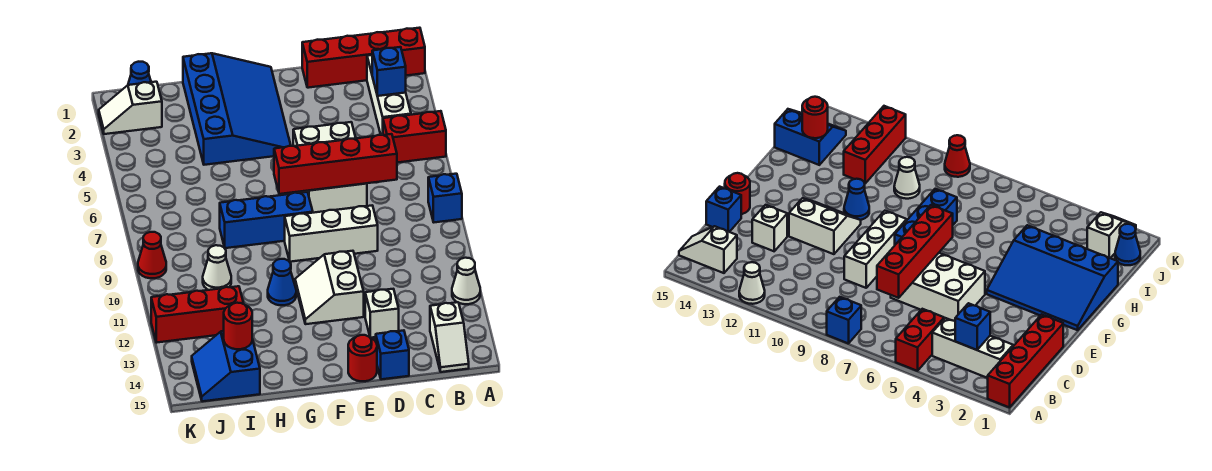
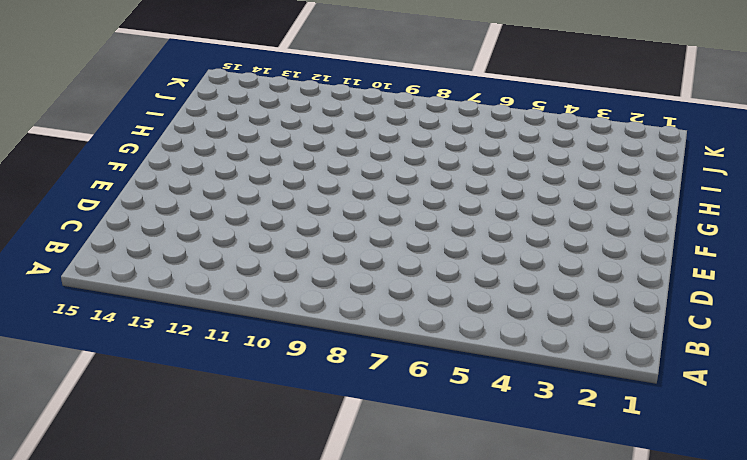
none -> red brick A1:D1 level 1
none -> red brick A5:B5 level 1
none -> blue brick A8 level 1

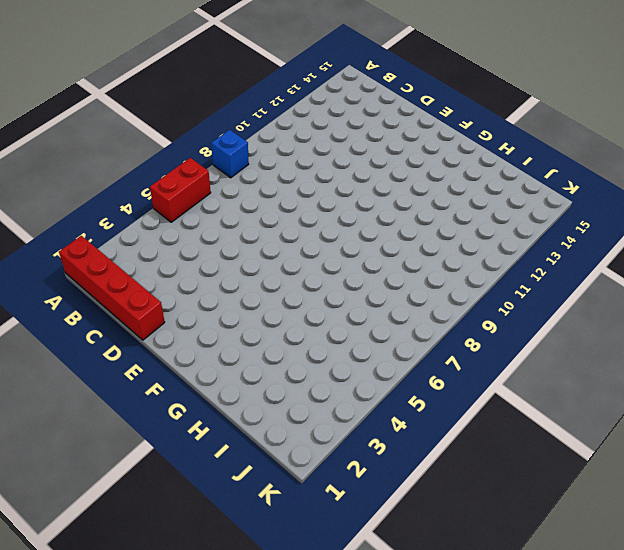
red brick A5:A6 level 1 -> red brick A5:B5 level 1
none -> white cone A12 level 1
none -> white brick B2:B4 level 1
none -> white slope B14:B15 level 1 top 14

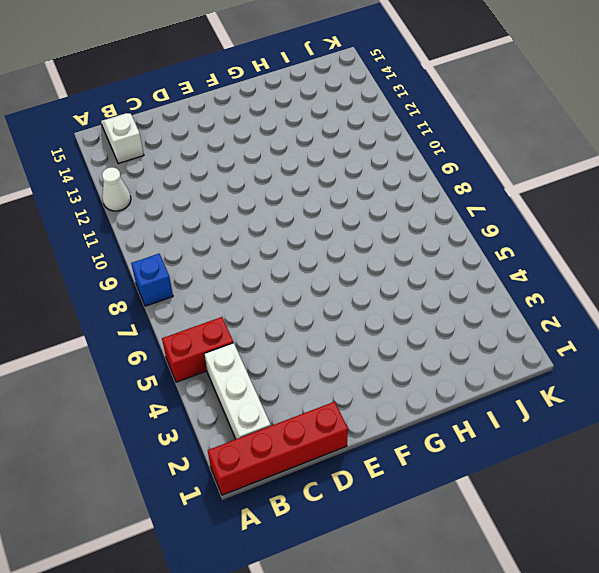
none -> white brick D5:E7 level 1
none -> white brick D9:F9 level 1
none -> white brick D13 level 1

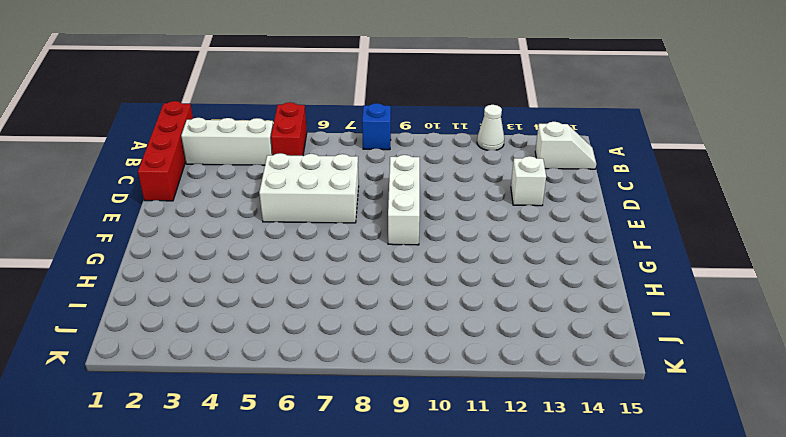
none -> blue brick D15 level 1
none -> white slope E11:F12 level 1 top E
none -> red round brick E15 level 1

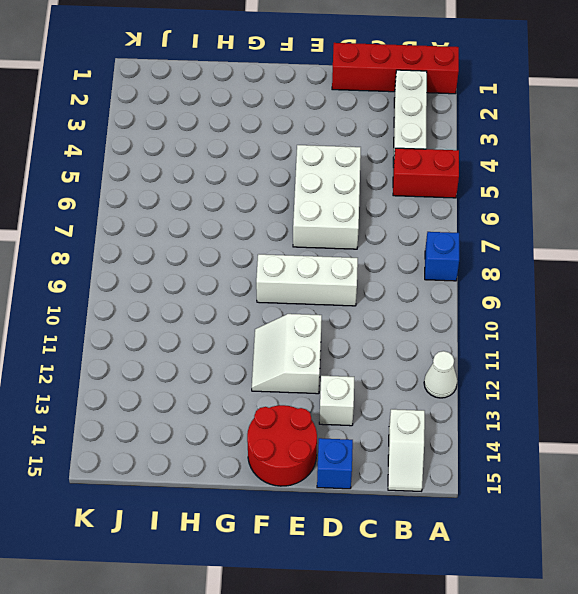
red round brick E14:F15 level 1 -> red round brick E15 level 1
none -> blue slope F1:H4 level 1 top H
none -> blue brick F8:H8 level 1
none -> blue cone G11 level 1

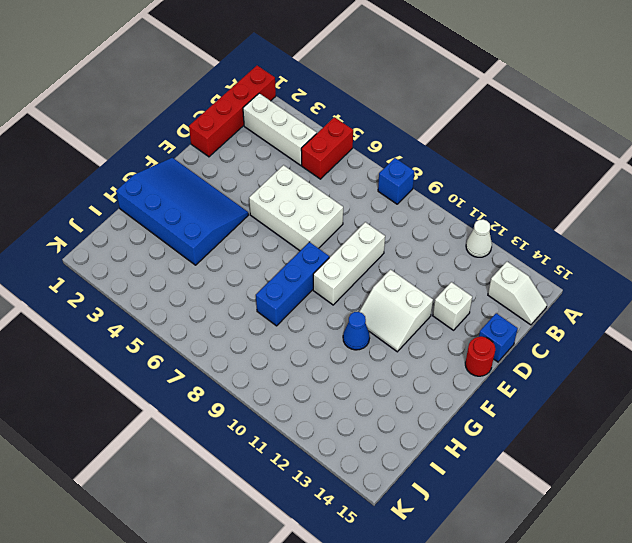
none -> white cone I10 level 1
none -> red brick I12:K12 level 1
none -> blue slope I14:J15 level 1 top I

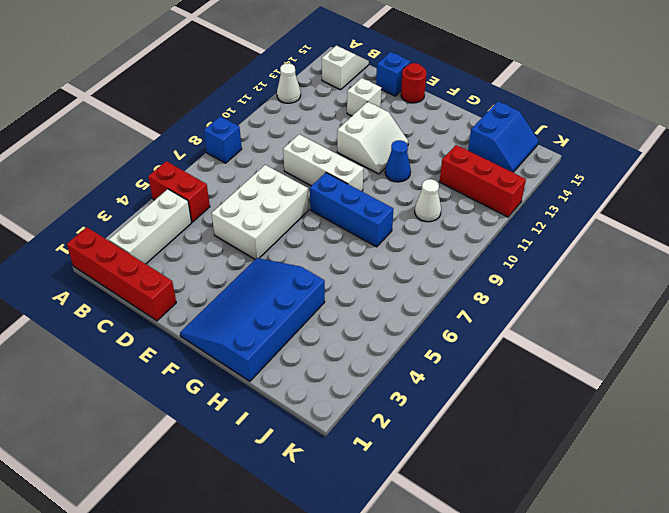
none -> blue cone J1 level 1
none -> white slope J2:K2 level 1 top J
none -> red cone K9 level 1

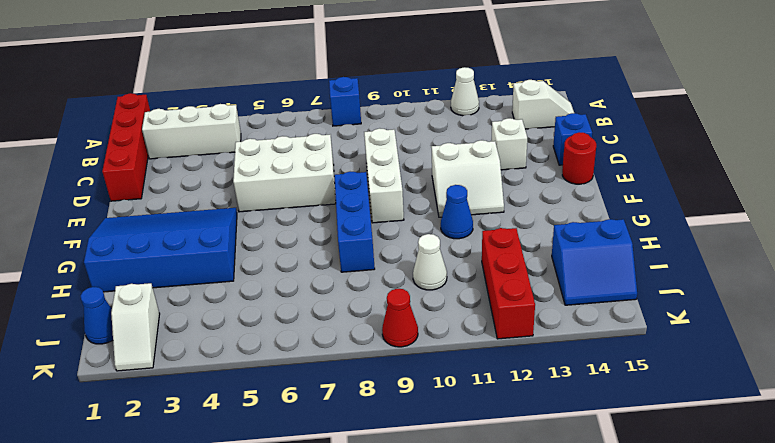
none -> red brick A5:B5 level 1
none -> blue brick B3 level 2
none -> red brick C7:F7 level 2

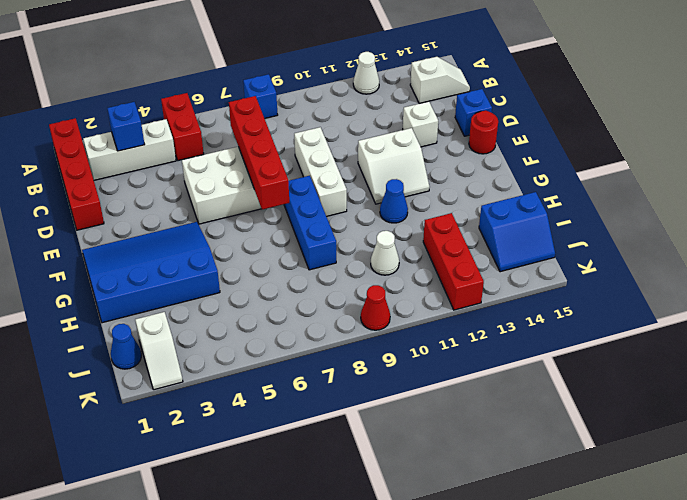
none -> red round brick I14 level 2

